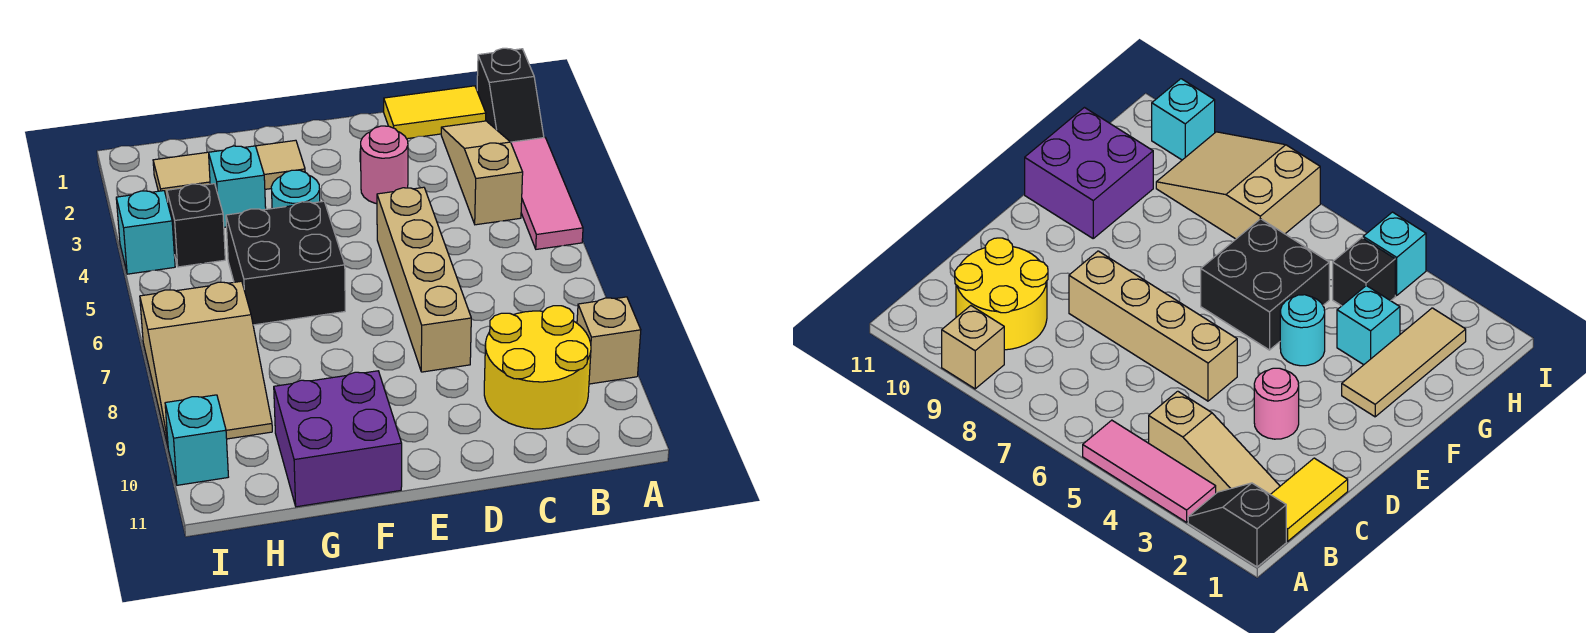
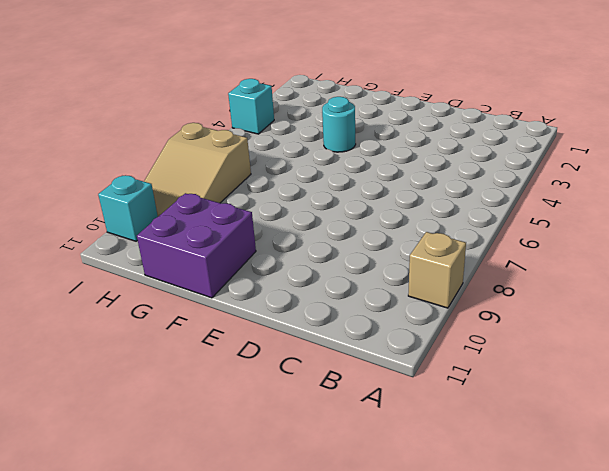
none -> black slope A1:A2 level 1 top 1
none -> pink tile A3:A5 level 1
none -> yellow tile B1:C1 level 1

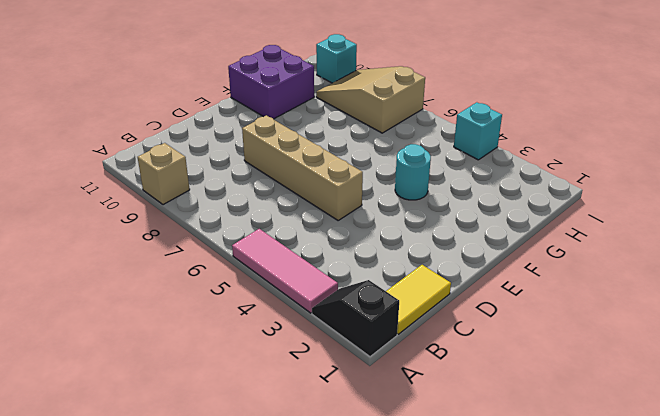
none -> tan slope B2:B4 level 1 top 4
none -> yellow round brick B9:C10 level 1
none -> pink round brick D3 level 1

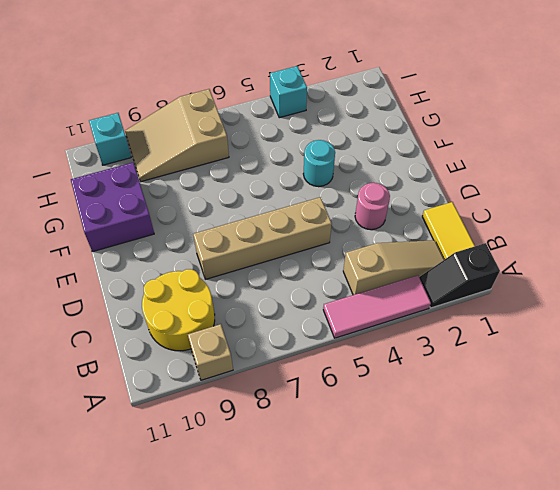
none -> tan tile F2:H2 level 1
none -> black brick F5:G6 level 1
none -> cyan brick G3 level 1

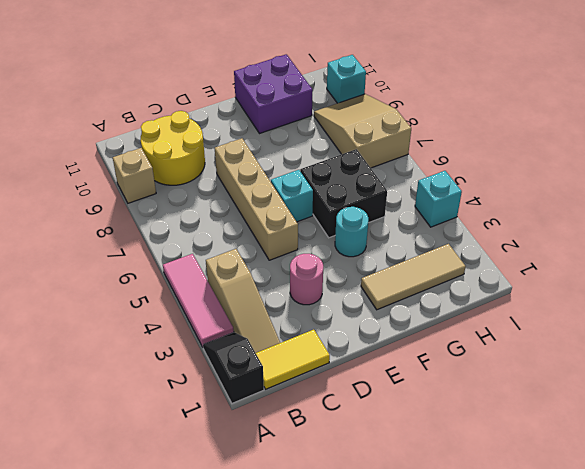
cyan brick E6 level 1 -> cyan brick G3 level 1
none -> black brick H4 level 1

